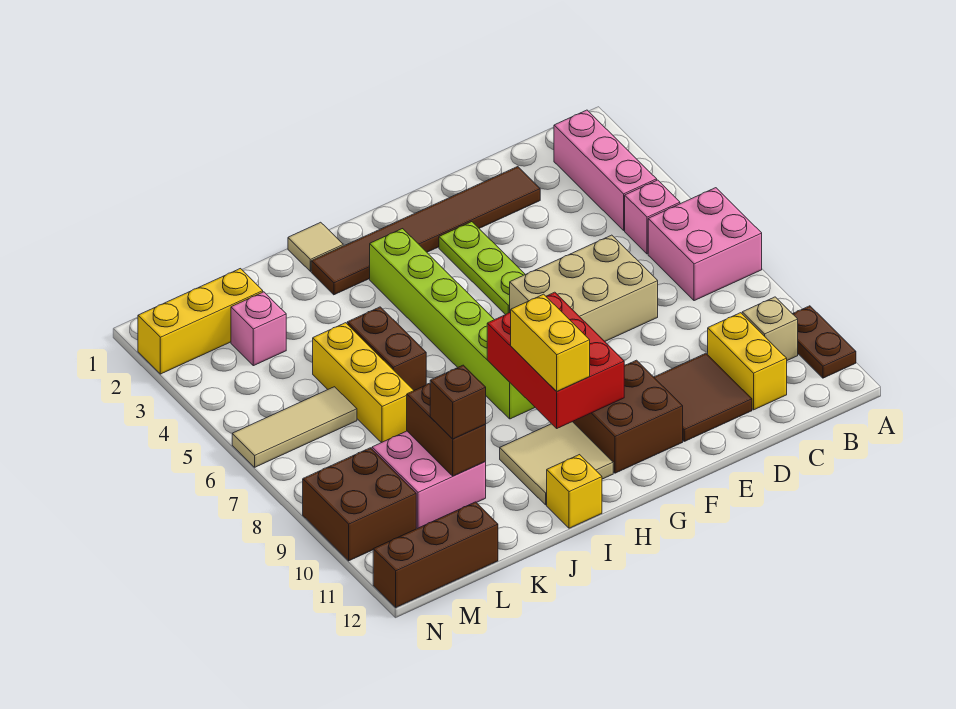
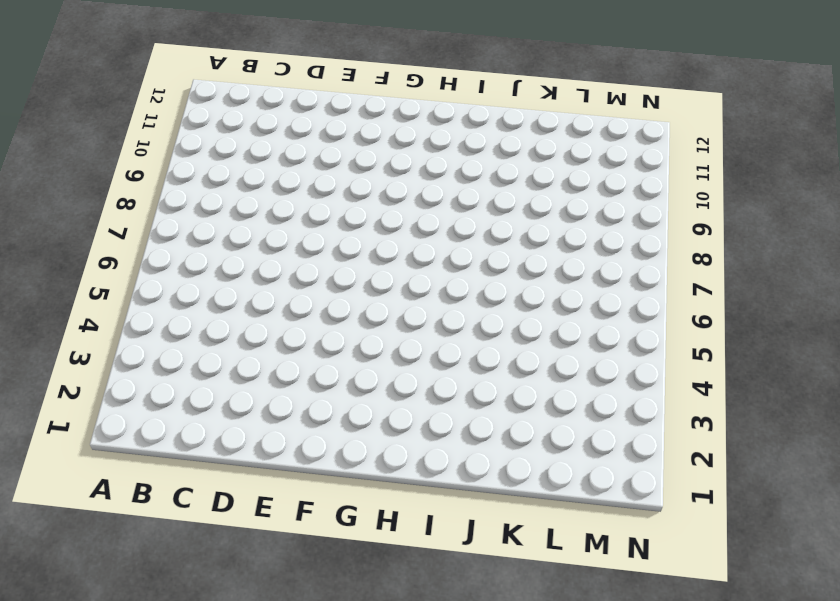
none -> pink brick A6:B7 level 1
none -> brown plate A10:A11 level 1
none -> pink brick B2:B4 level 1

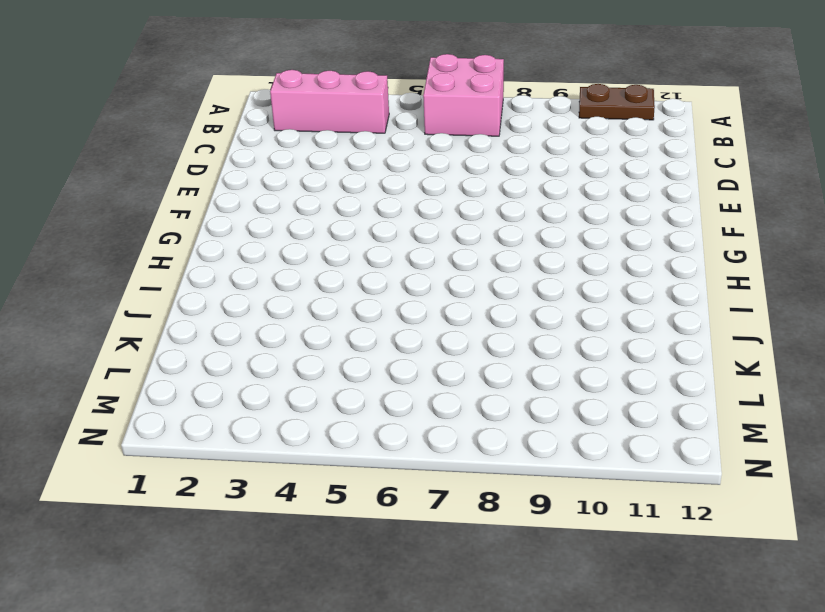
none -> pink brick B5 level 1
none -> tan brick B10 level 1
none -> yellow brick C10:C11 level 1

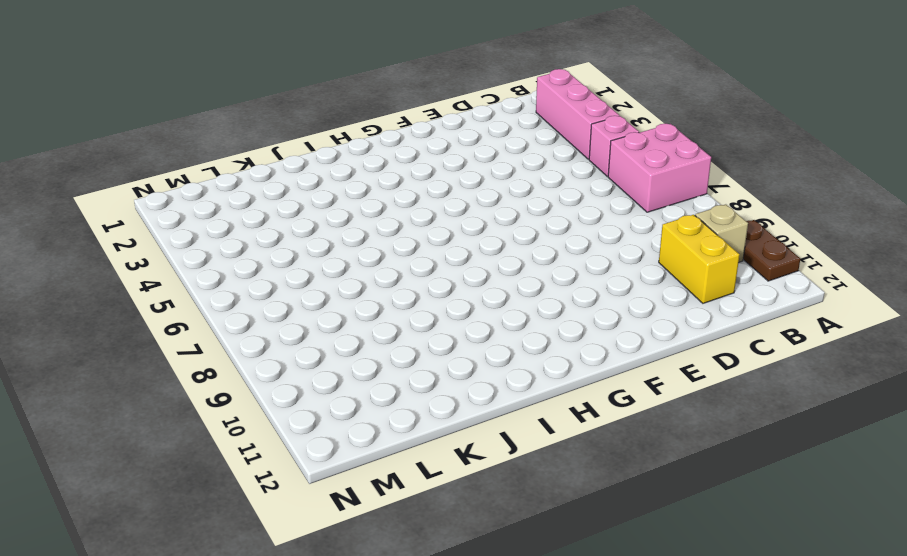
none -> brown tile D2:I2 level 1
none -> tan brick D6:F7 level 1
none -> brown tile D10:E11 level 1

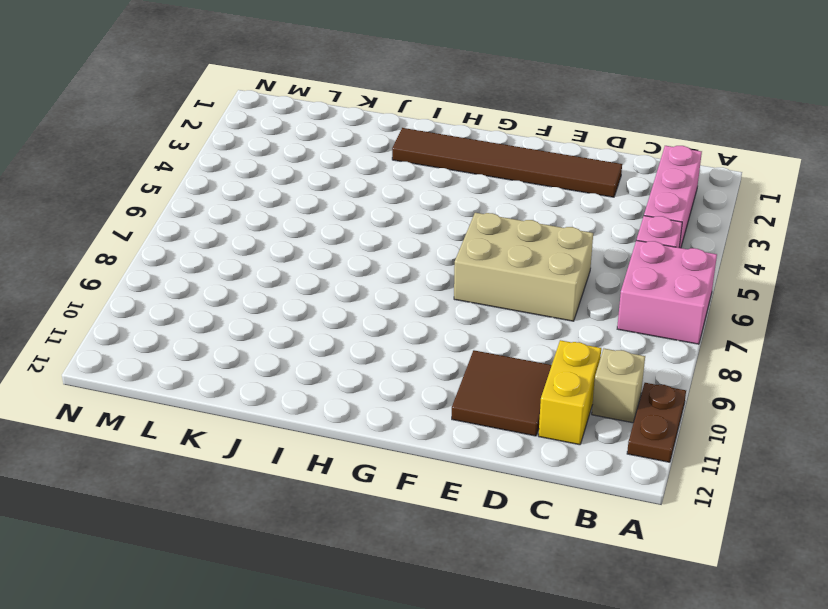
none -> lime plate F3:F5 level 1
none -> brown brick F10:G11 level 1
none -> lime brick H3:H8 level 1

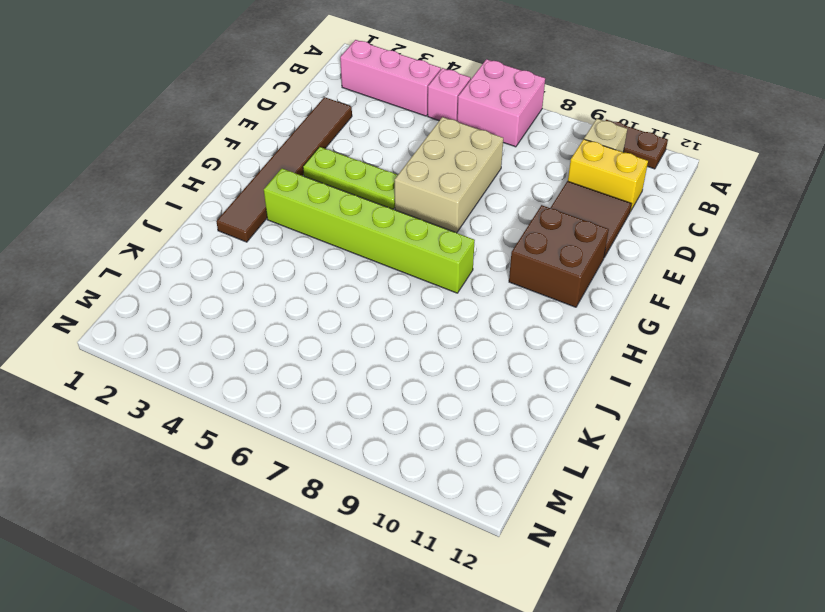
none -> tan tile H10:I11 level 1
none -> tan tile I1 level 1
none -> yellow brick I12 level 1

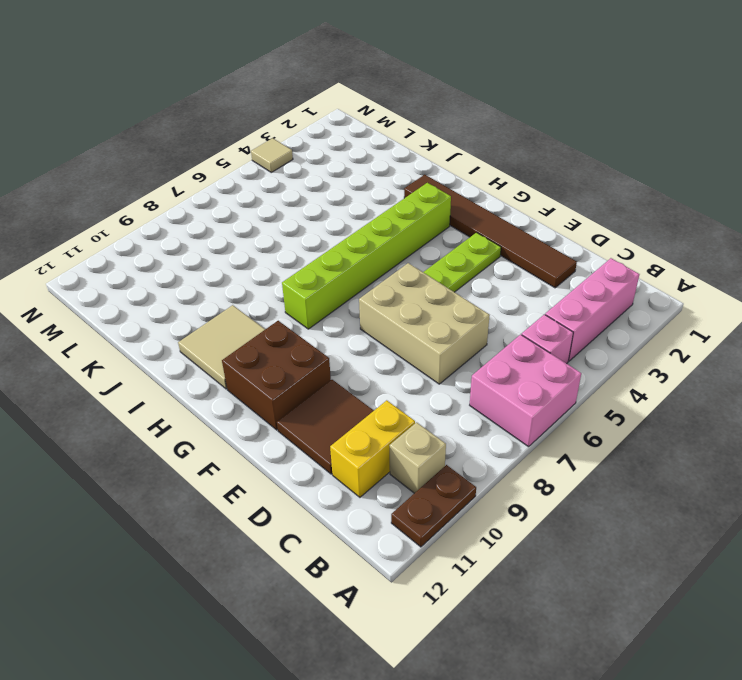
tan tile N4 level 1 -> tan tile I1 level 1
none -> yellow brick I12 level 1
none -> brown brick J5:J6 level 1
none -> yellow brick K5:K7 level 1

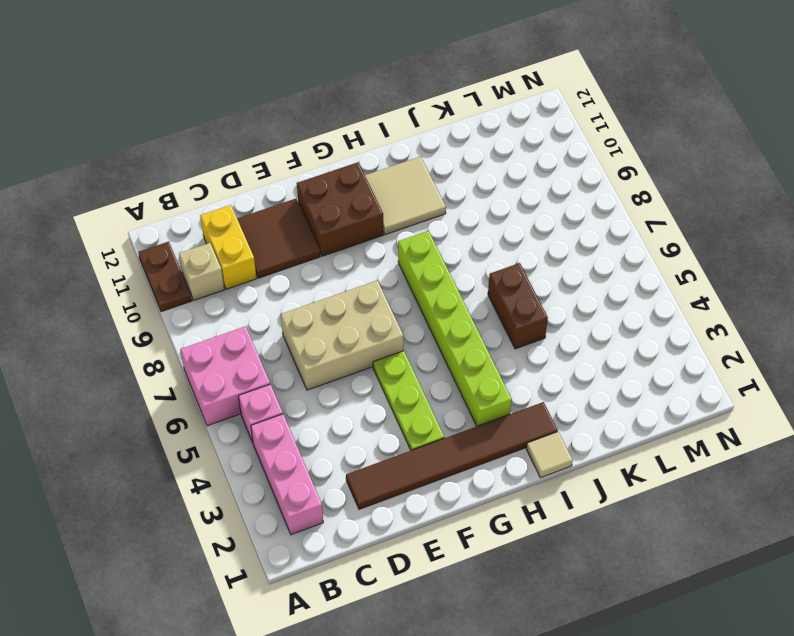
none -> yellow brick I12 level 1
none -> yellow brick K5:K7 level 1
none -> pink brick K9:L10 level 1

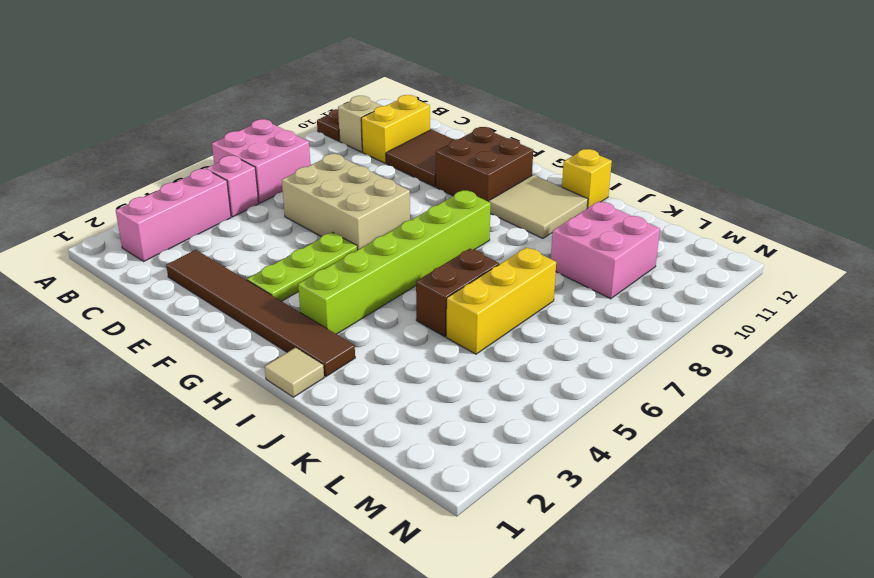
none -> yellow brick L2:N2 level 1
none -> pink brick L3 level 1
none -> tan tile L6:N6 level 1

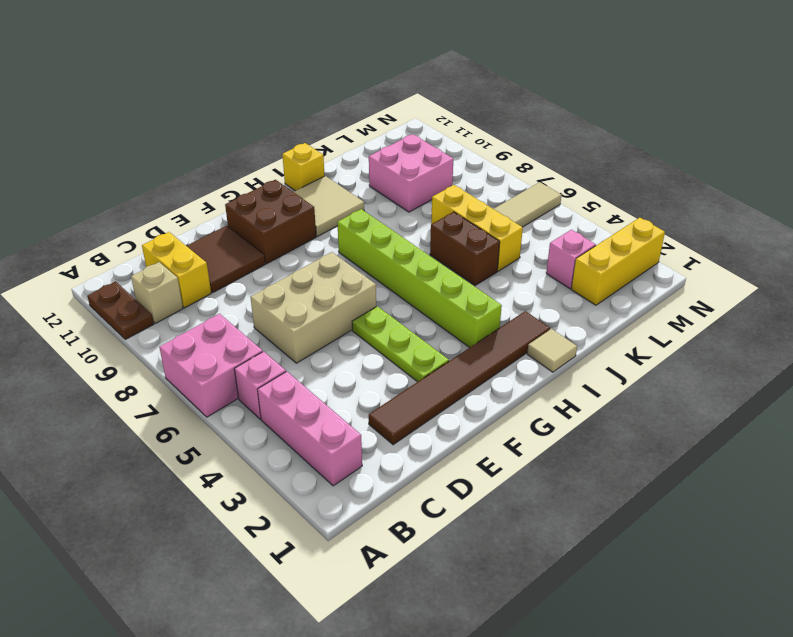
none -> brown brick L12:N12 level 1
none -> brown brick M9:N10 level 1
none -> red brick G8:H10 level 2

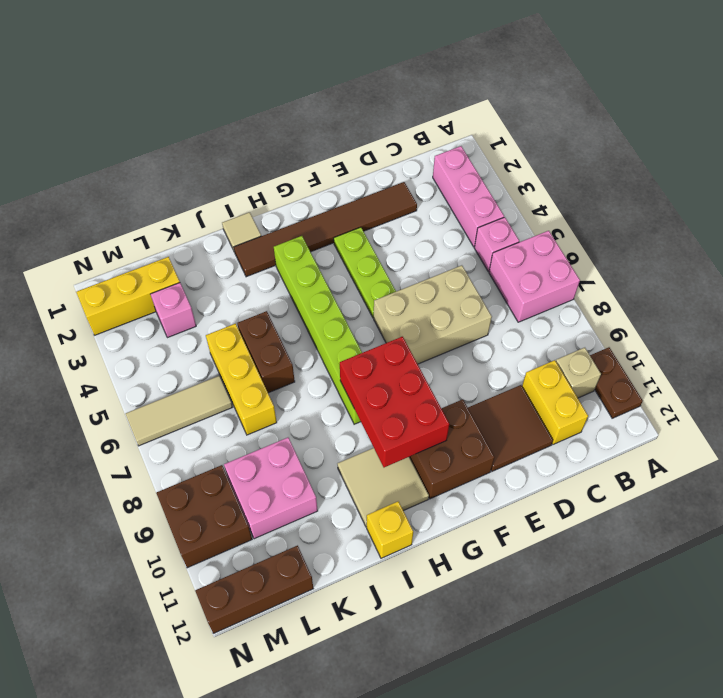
none -> brown brick K9:K10 level 2
none -> yellow brick H9:H10 level 3
none -> brown brick K10 level 3

